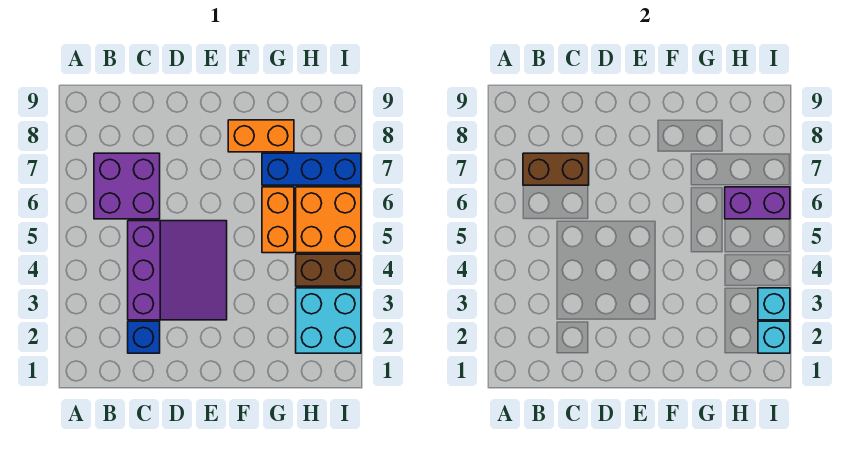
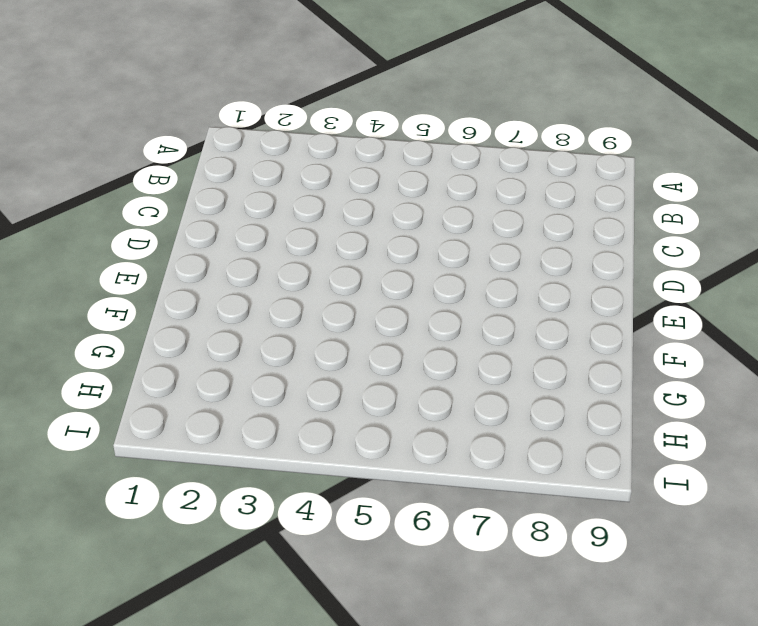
none -> purple brick B6:C7 level 1
none -> blue brick C2 level 1
none -> purple slope C3:E5 level 1 top C

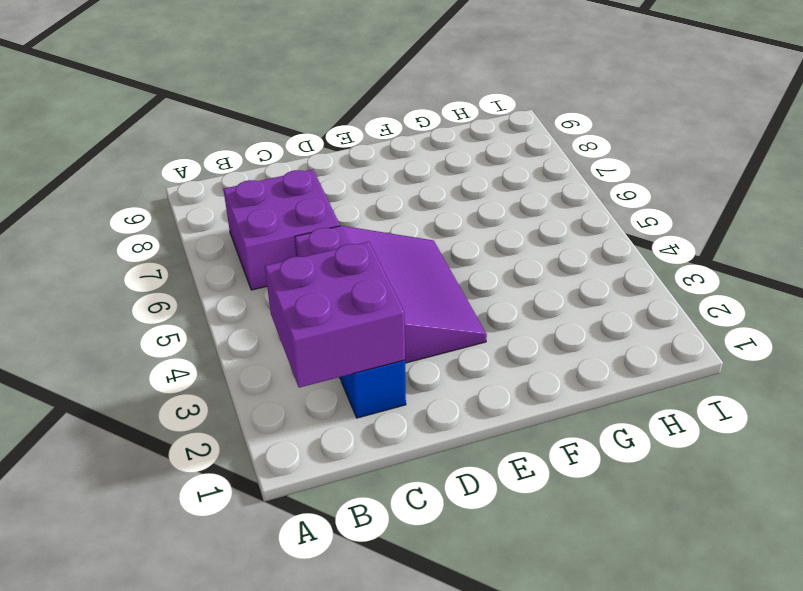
purple brick B2:C3 level 2 -> none
none -> orange brick F8:G8 level 1
none -> orange brick G5:G6 level 1
none -> blue brick G7:I7 level 1

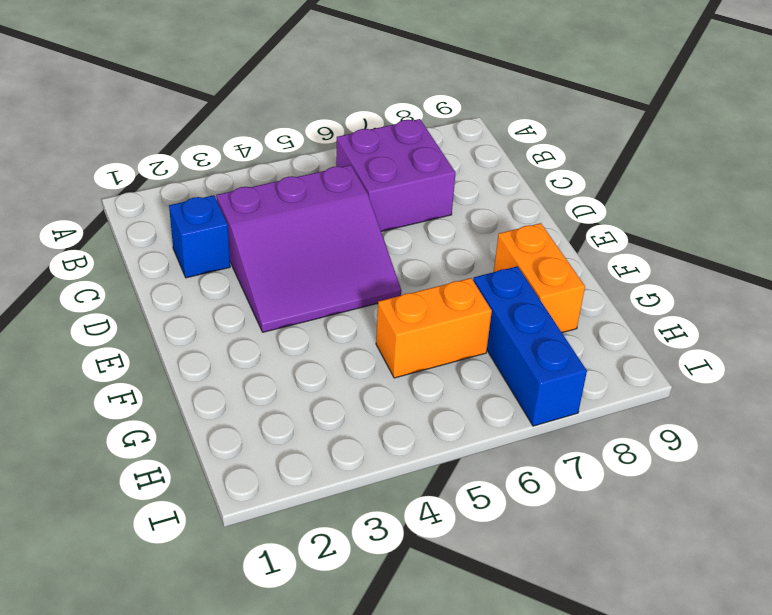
none -> cyan brick H2:I3 level 1
none -> brown brick H4:I4 level 1
none -> orange brick H5:I6 level 1

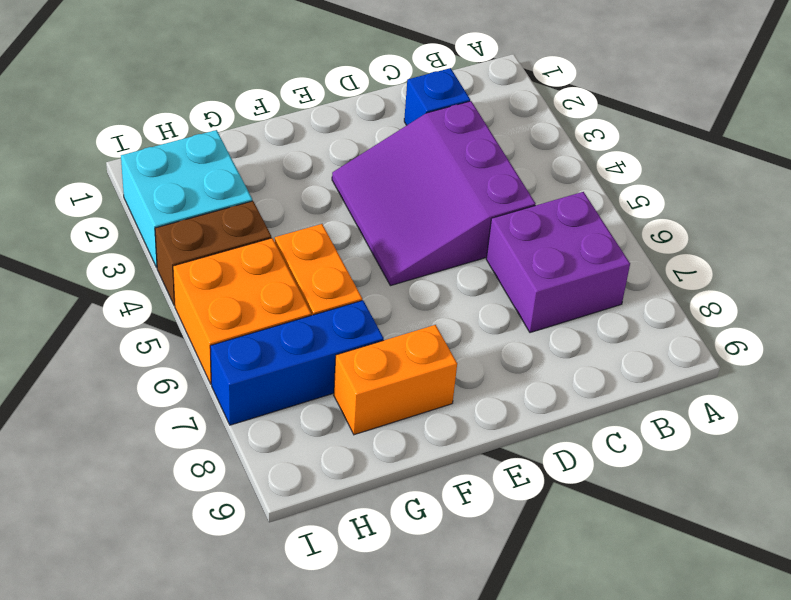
none -> brown brick B7:C7 level 2
none -> purple brick H6:I6 level 2
none -> cyan brick I2 level 2

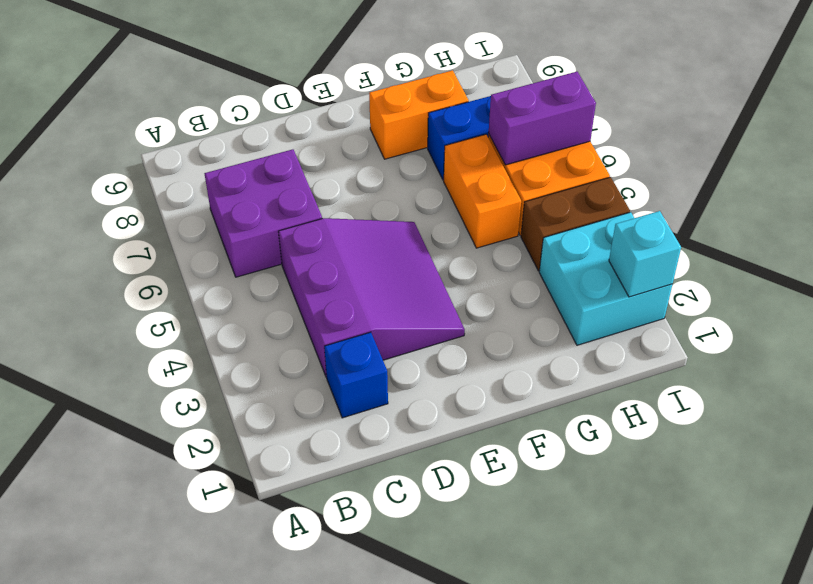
none -> brown brick B7:C7 level 2
none -> cyan brick I3 level 2

